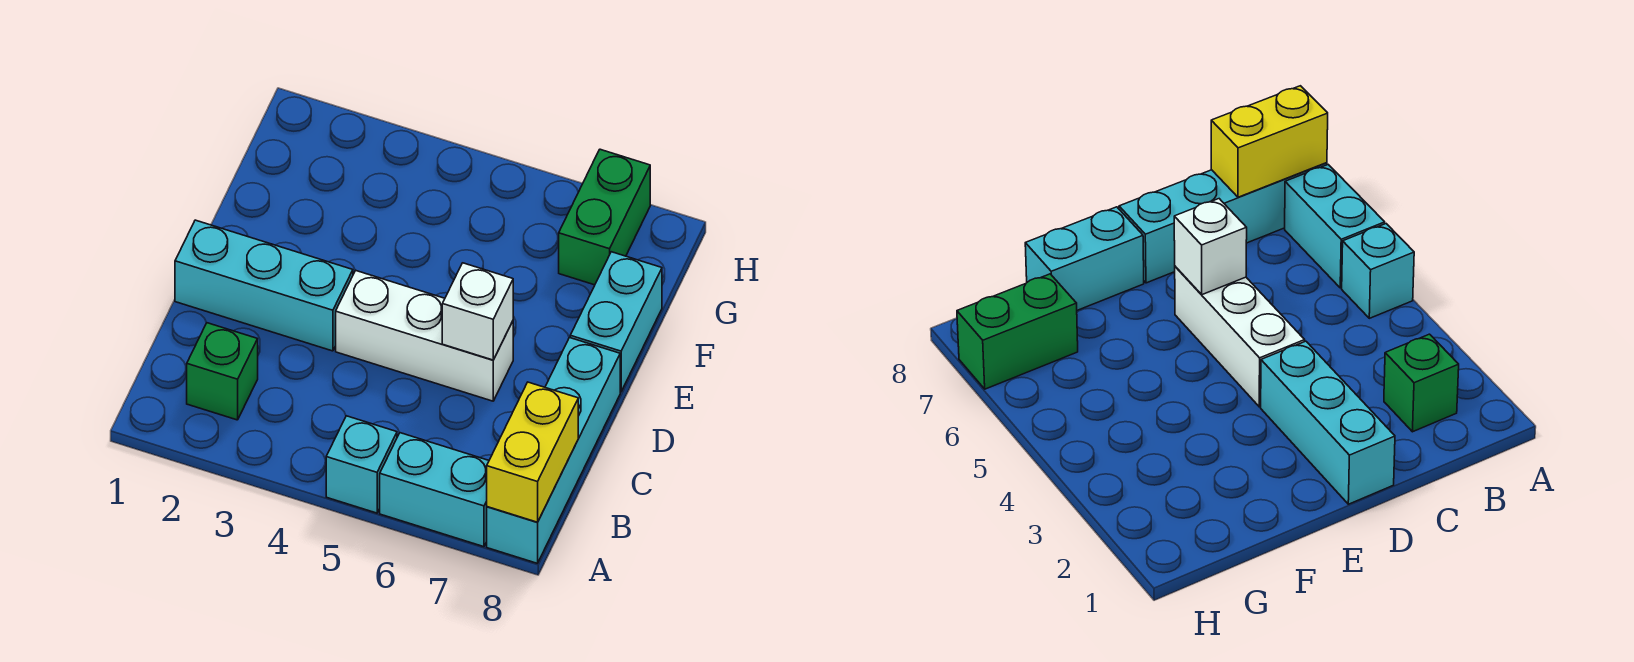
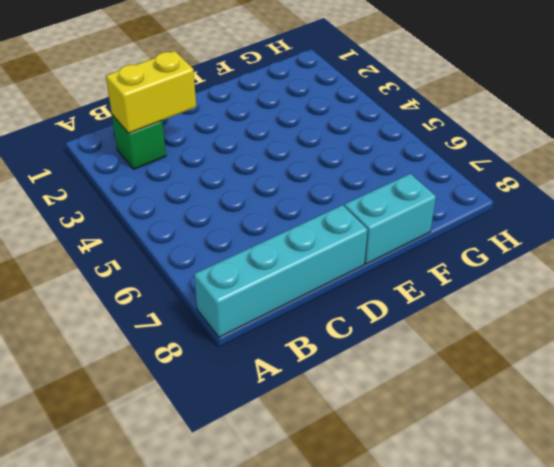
yellow brick B2:C2 level 2 -> yellow brick A8:B8 level 2
none -> cyan brick A5 level 1
none -> cyan brick A6:A7 level 1

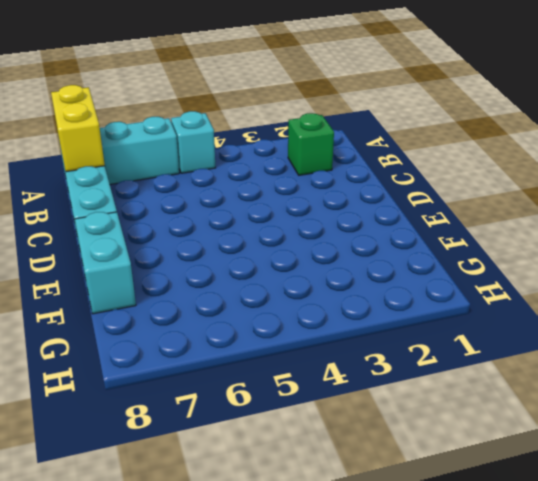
none -> cyan brick D1:D3 level 1
none -> white brick D4:D6 level 1

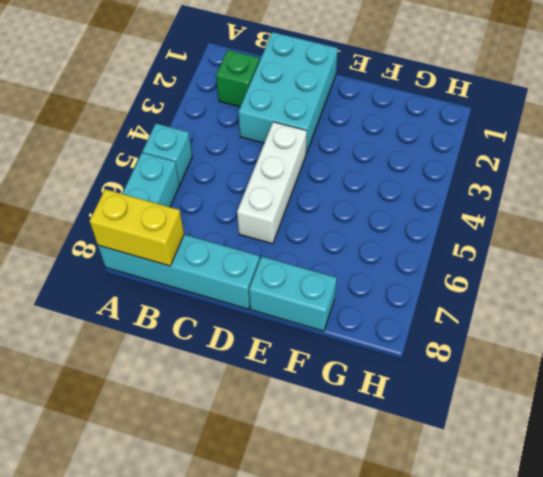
cyan brick C1:D3 level 1 -> cyan brick D1:D3 level 1
none -> green brick G7:H7 level 1
none -> white brick D6 level 2

